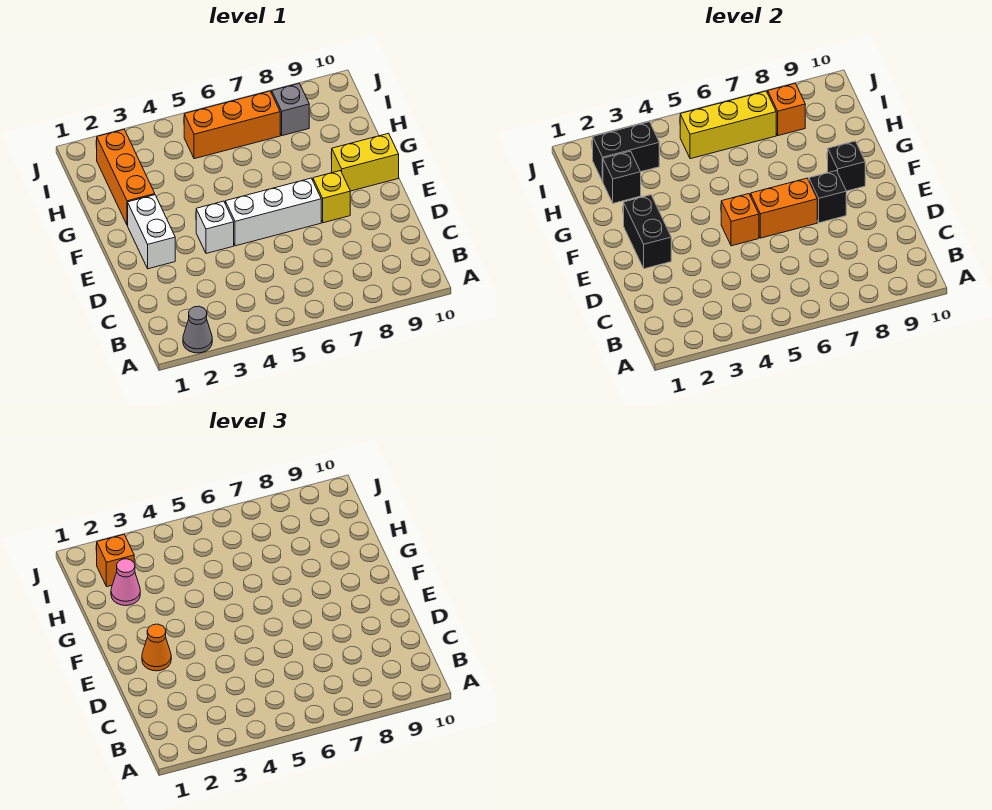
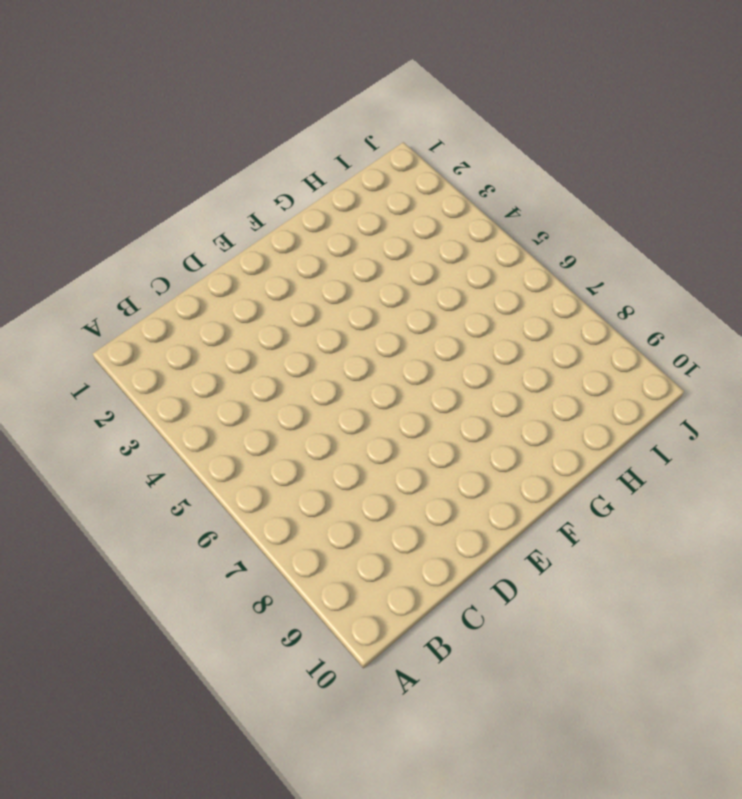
none -> grey cone A2 level 1
none -> white brick E2:F2 level 1
none -> white brick E4 level 1

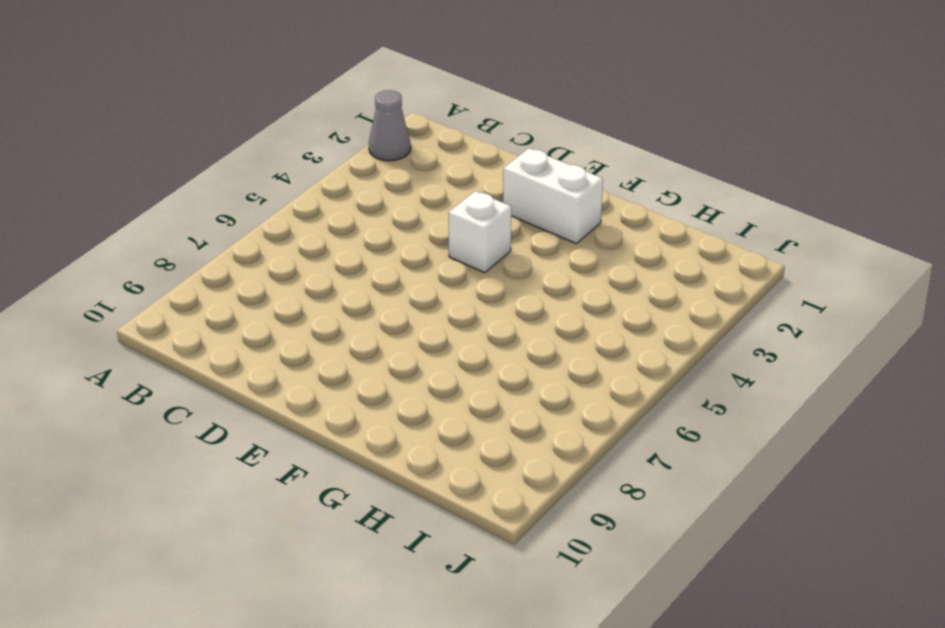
none -> white brick E5:E7 level 1
none -> yellow brick E8 level 1
none -> yellow brick F9:F10 level 1

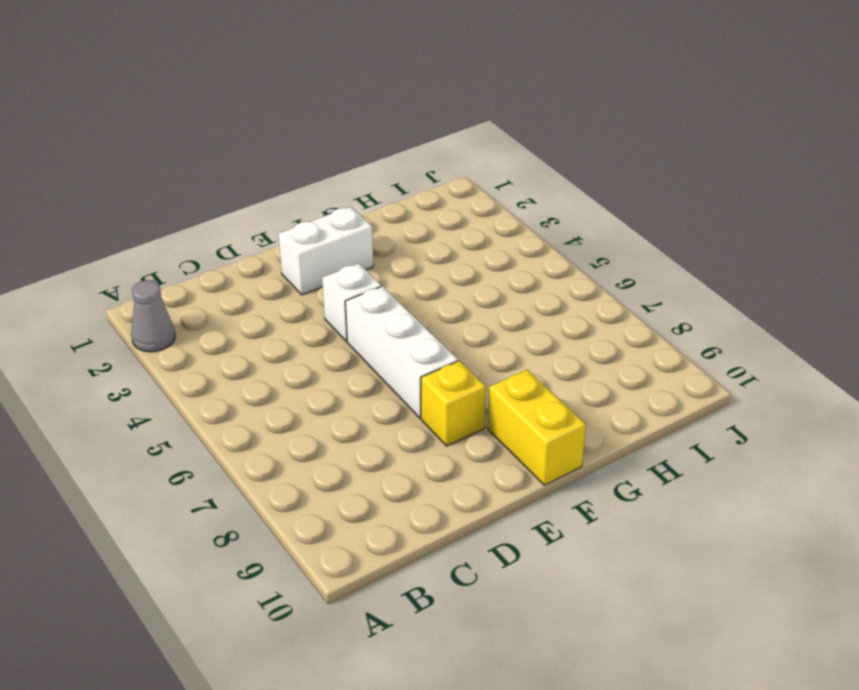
none -> orange brick G2:I2 level 1
none -> orange brick I5:I7 level 1
none -> grey brick I8 level 1

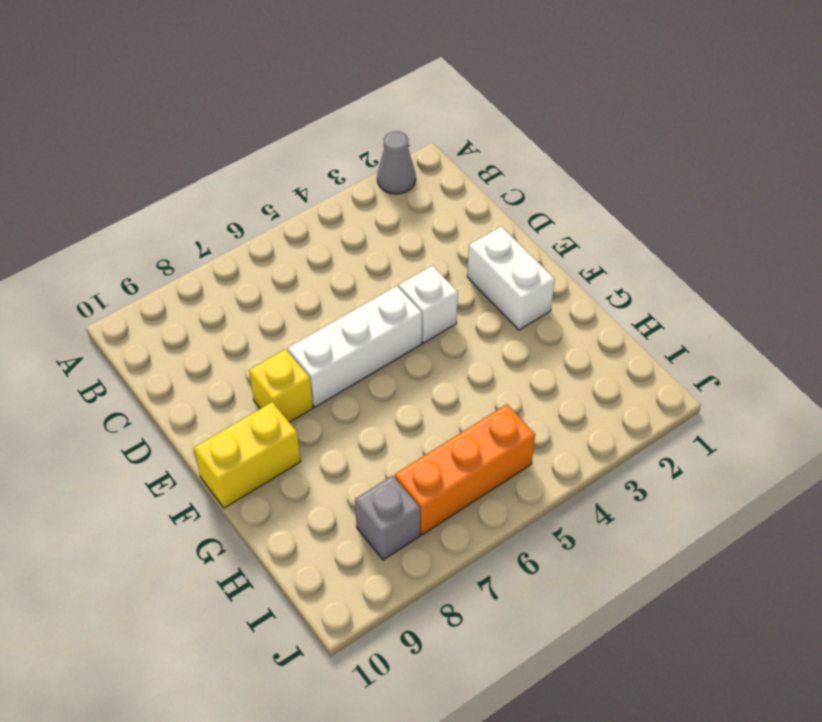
none -> orange brick G2:I2 level 1
none -> black brick E2:F2 level 2
none -> orange brick E5 level 2

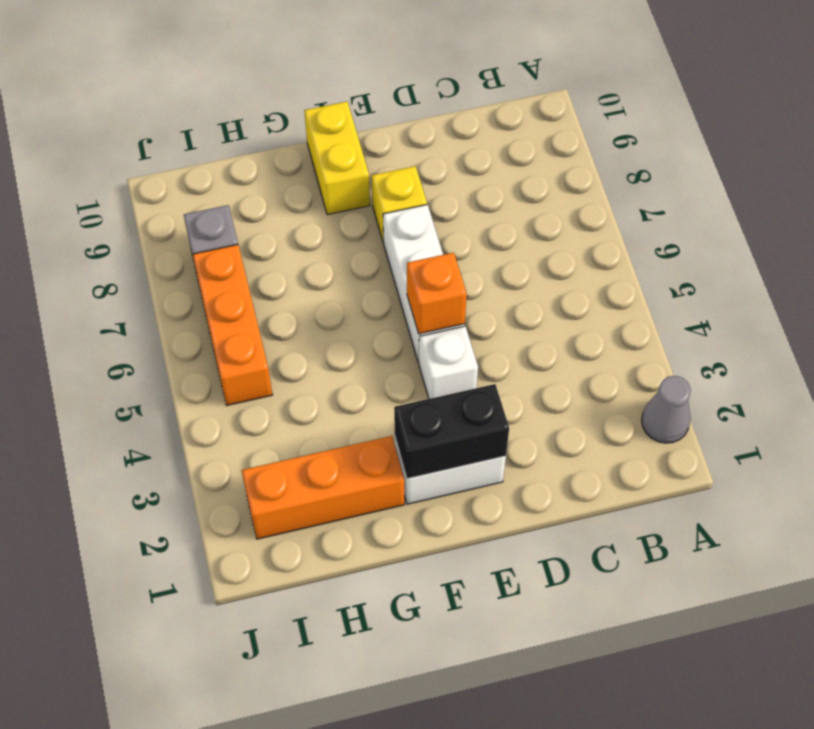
none -> orange brick E6:E7 level 2
none -> black brick E8 level 2
none -> black brick F9 level 2

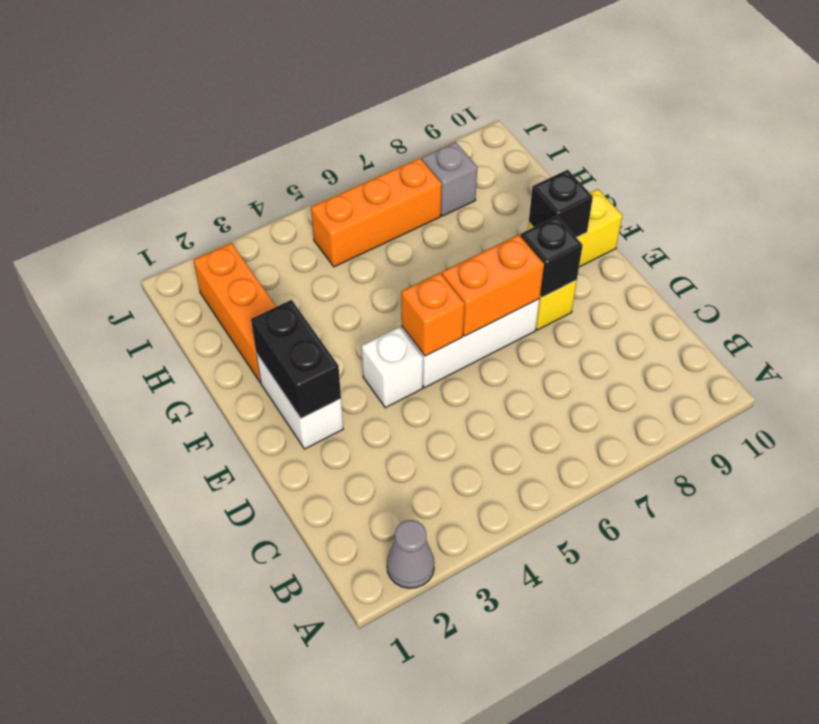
none -> black brick H2 level 2
none -> black brick I2:I3 level 2
none -> yellow brick I5:I7 level 2

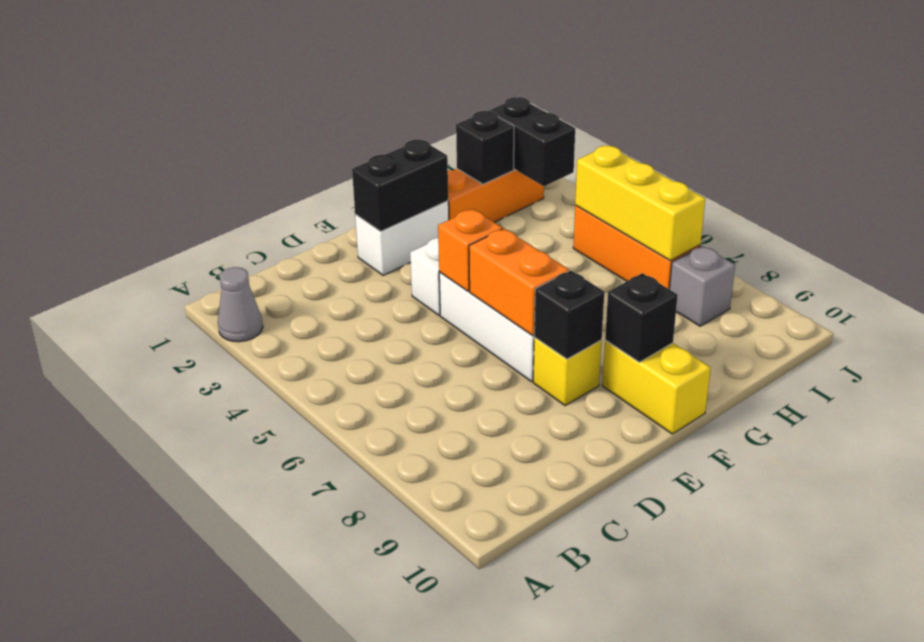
none -> orange brick I8 level 2
none -> orange cone E2 level 3
none -> pink cone H2 level 3

